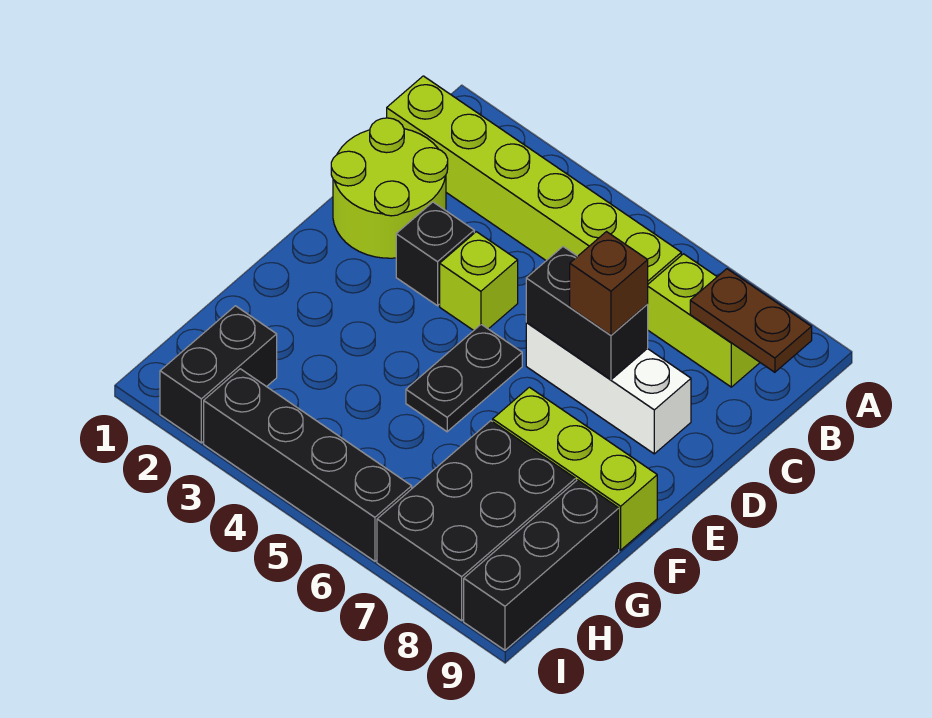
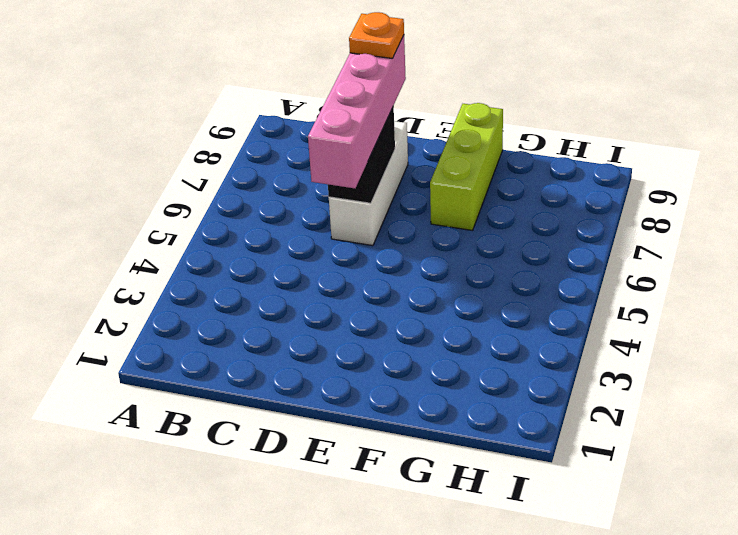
pink brick D5:D8 level 3 -> brown brick D7 level 3
orange plate D8 level 4 -> none
none -> lime brick B1:B6 level 1
none -> lime brick B7:B8 level 1
none -> lime round brick C1:D2 level 1

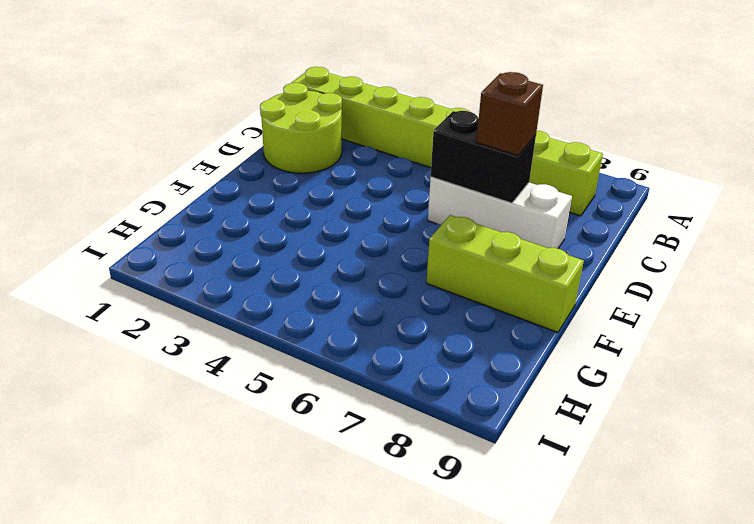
none -> black brick D3 level 1
none -> lime brick D4 level 1
none -> black plate E5:F5 level 1

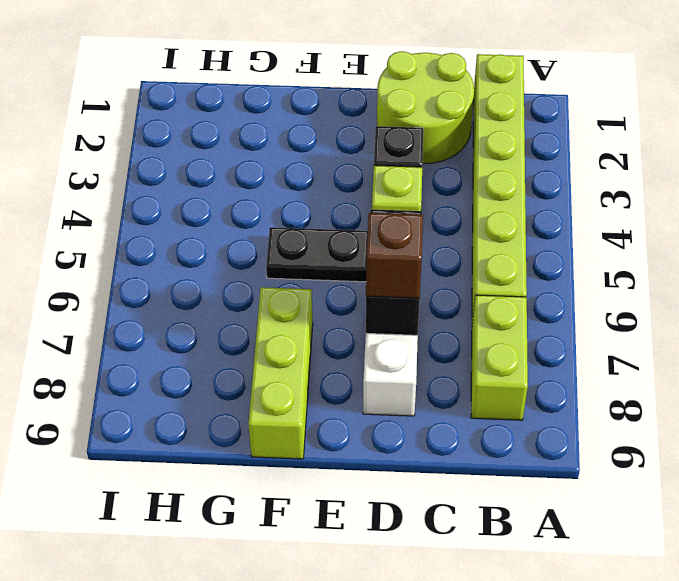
none -> black brick G7:I8 level 1
none -> black brick G9:I9 level 1
none -> black brick H2:I2 level 1

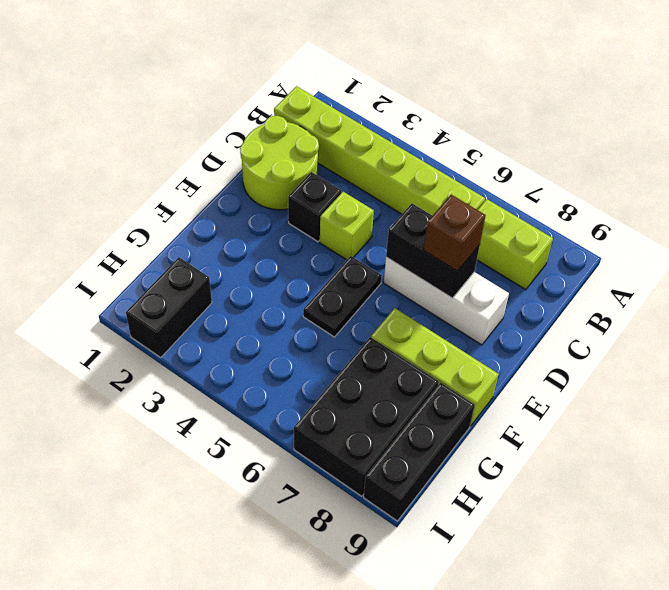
none -> black brick I3:I6 level 1
none -> brown plate B8:B9 level 2

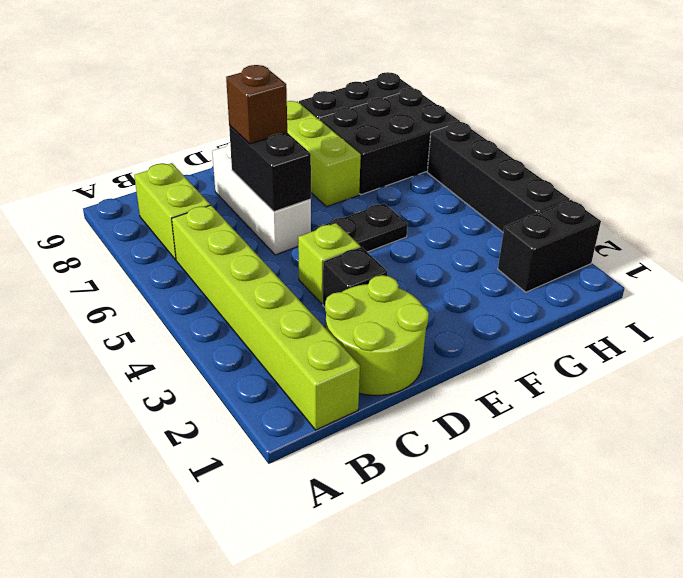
none -> brown plate B8:B9 level 2

